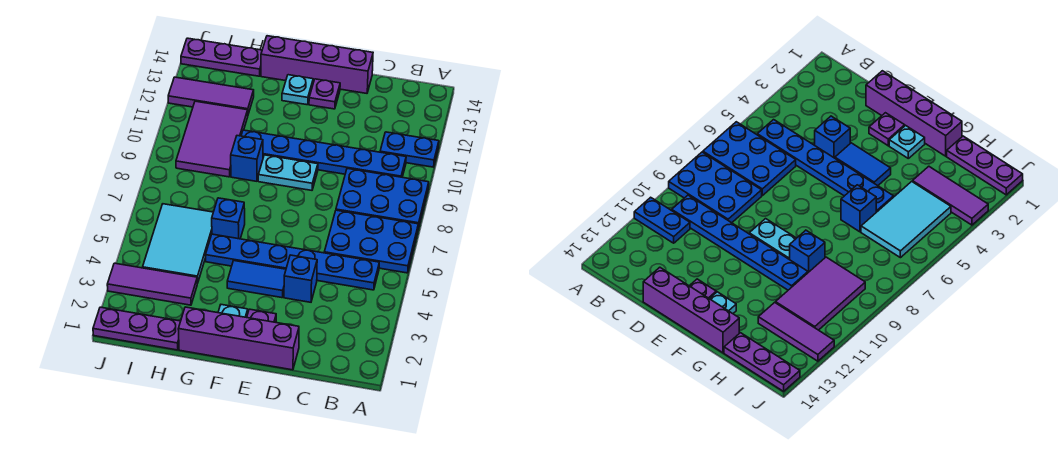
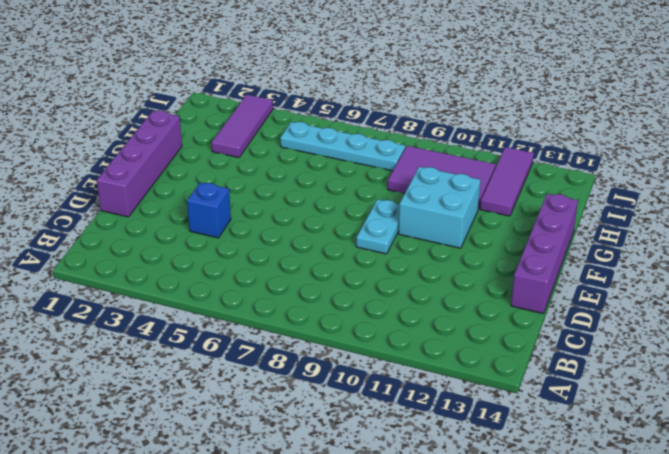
cyan brick F10:G11 level 1 -> blue plate B10:G10 level 1
cyan plate I5:I8 level 1 -> cyan tile H4:I6 level 1
none -> blue plate A6:C7 level 1
none -> blue plate A8:C9 level 1
none -> blue plate A11:B11 level 1

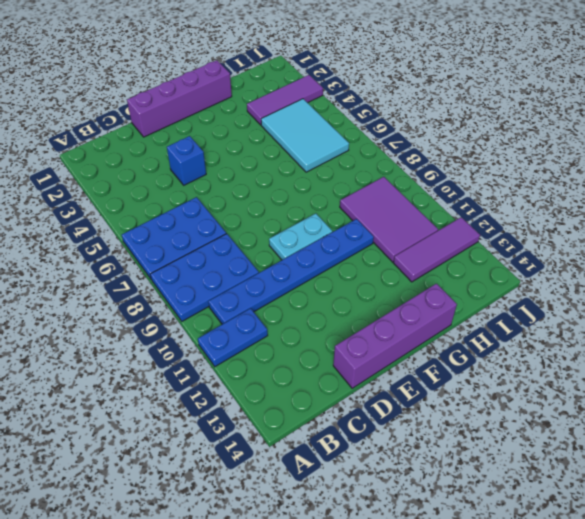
none -> blue plate B5:G5 level 1
none -> purple plate E2 level 1
none -> blue tile E4:F4 level 1

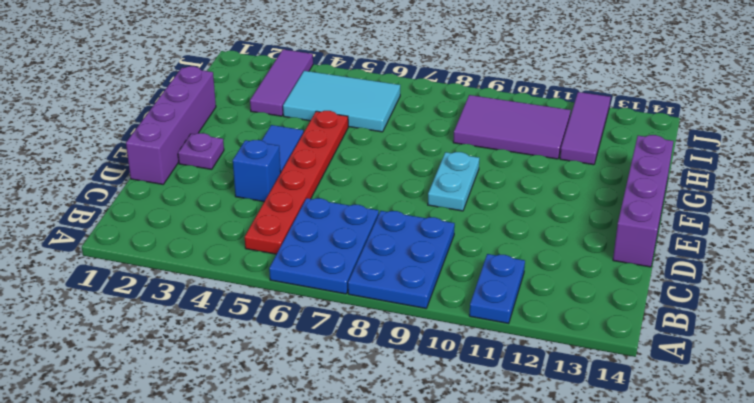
red plate B5:G5 level 1 -> blue plate B5:G5 level 1
none -> blue plate B10:G10 level 1
none -> purple plate E13 level 1
none -> cyan plate F2 level 1

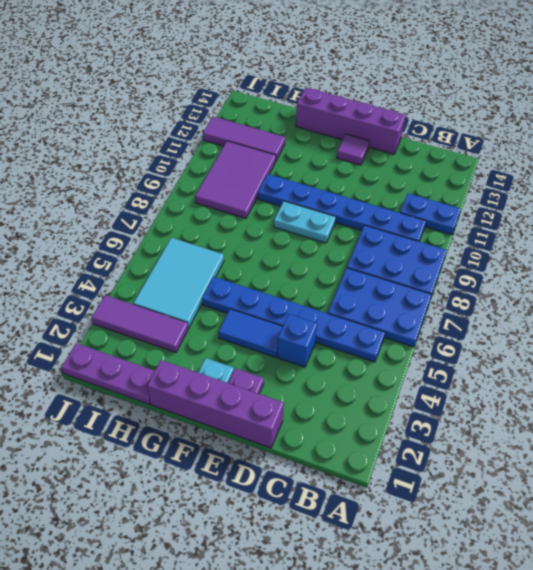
purple tile E13 level 1 -> purple plate E13 level 1
none -> cyan plate F13 level 1
none -> blue brick G6 level 1
none -> blue brick G9 level 1

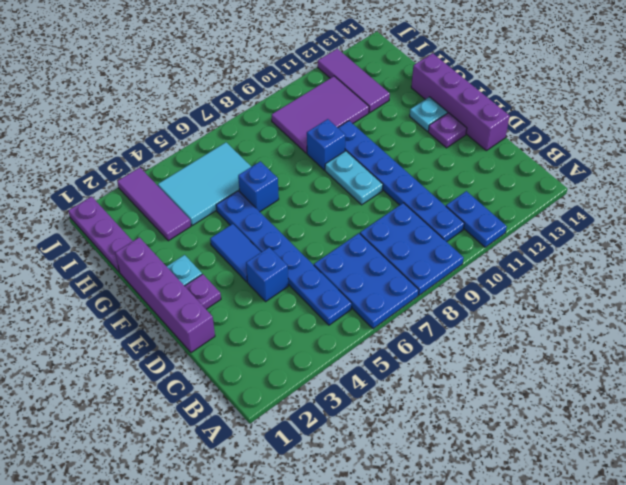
none -> purple plate H14:J14 level 1

